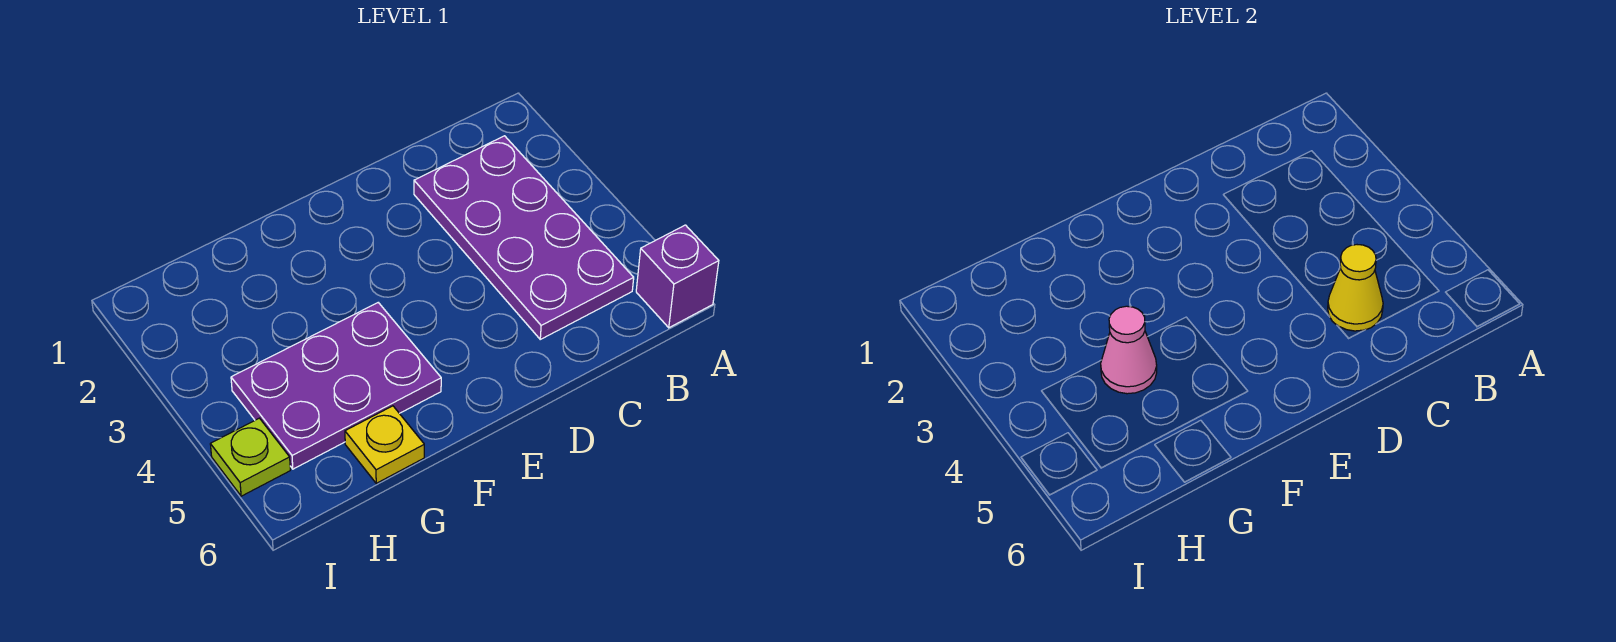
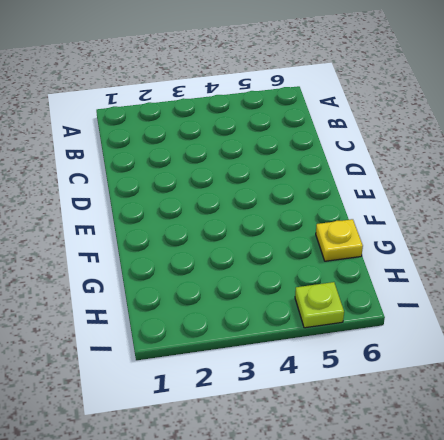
none -> purple brick A6 level 1
none -> purple plate B2:C5 level 1

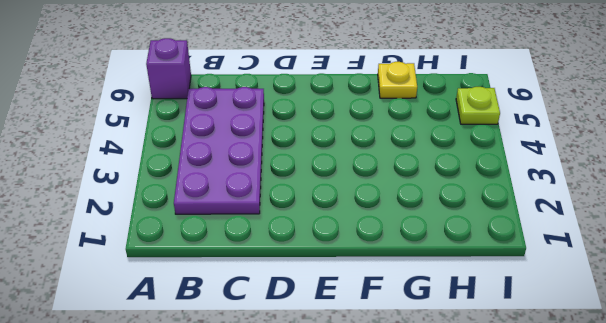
none -> purple plate F4:H5 level 1
none -> yellow cone C5 level 2

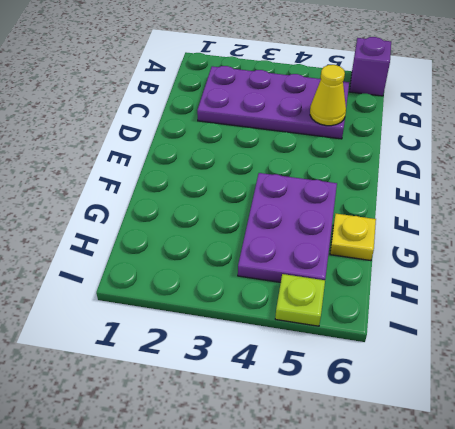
none -> pink cone G4 level 2

